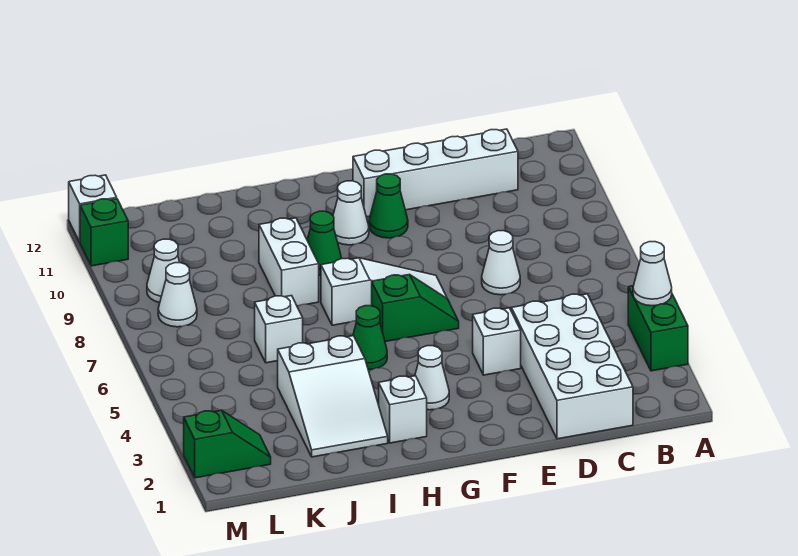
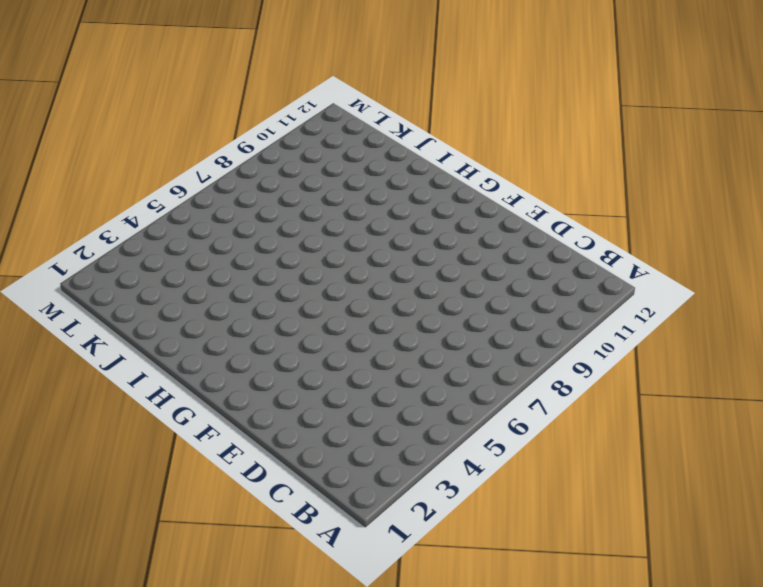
none -> green brick A3:A4 level 1
none -> white brick C1:D4 level 1
none -> white brick C11:F11 level 1

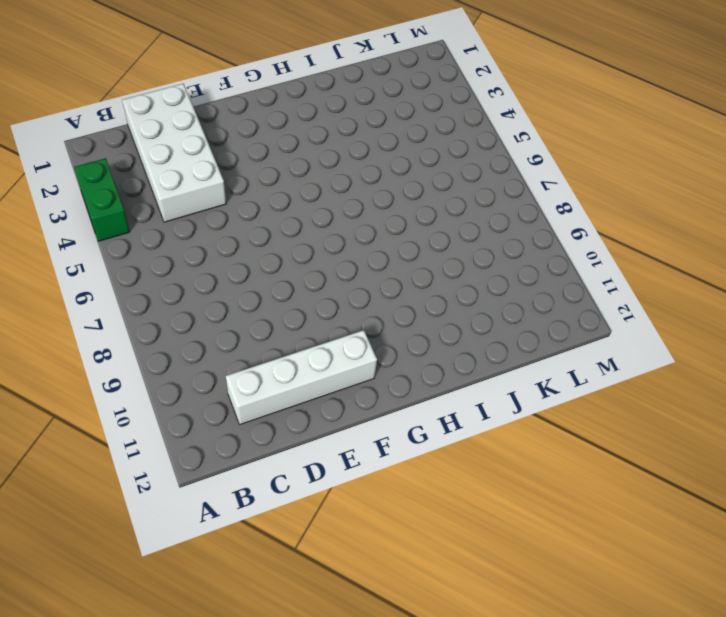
none -> white cone D7 level 1
none -> white brick E4 level 1
none -> green slope F6:G6 level 1 top G

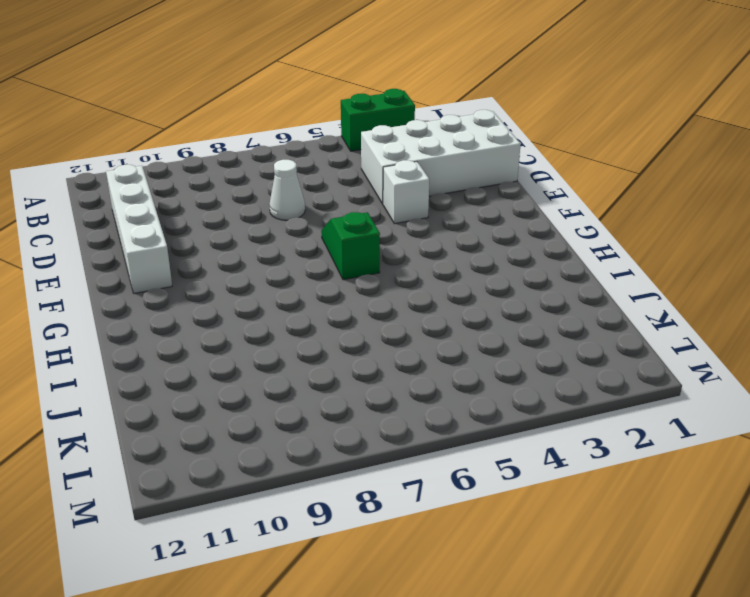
none -> white slope F7:H7 level 1 top H
none -> green cone F10 level 1
none -> white cone G3 level 1

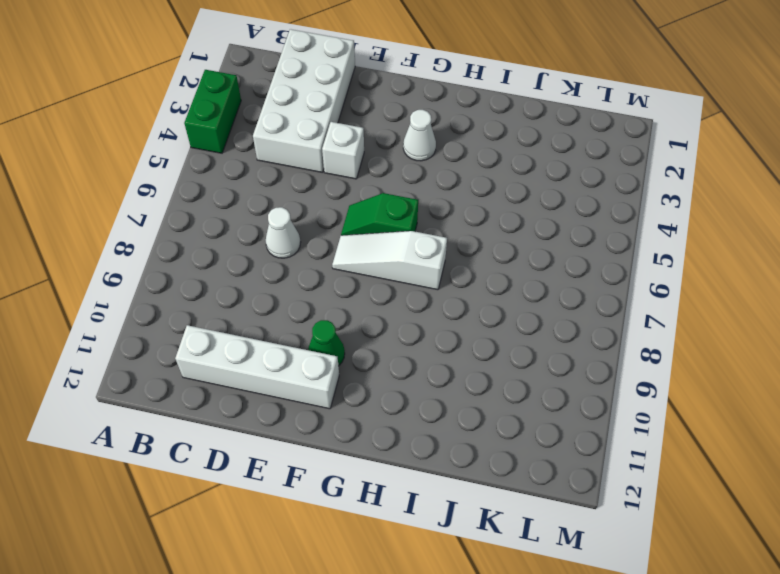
none -> white cone G10 level 1
none -> white brick H2 level 1
none -> green cone H5 level 1

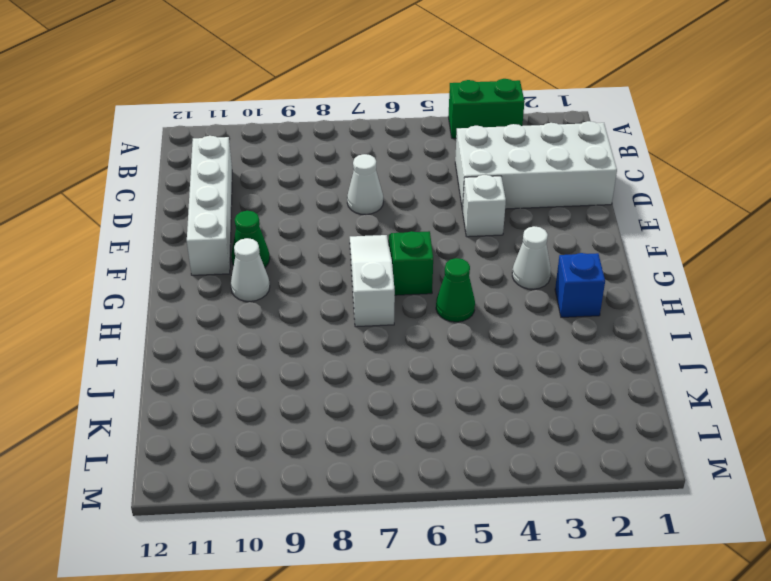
blue brick H2 level 1 -> white brick H2 level 1
none -> green cone H9 level 1
none -> white slope I2:J4 level 1 top 4
none -> white brick I8:I9 level 1

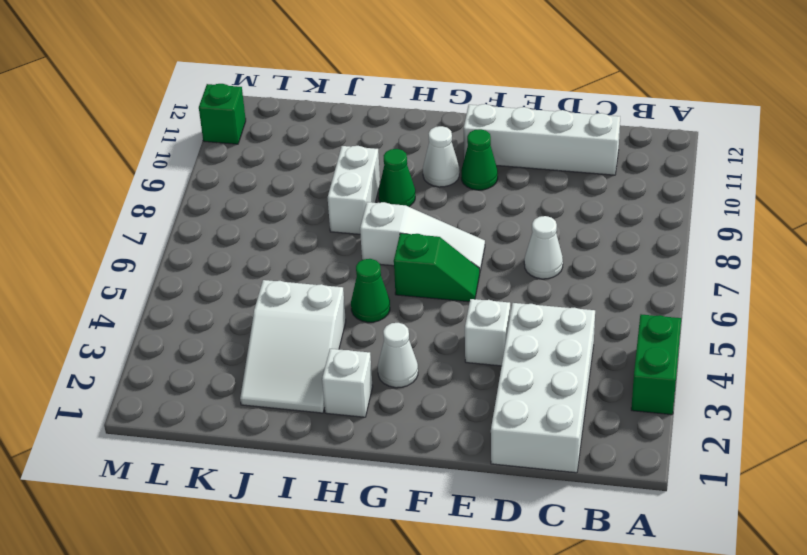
none -> white brick J6 level 1
none -> green slope L2:M2 level 1 top M
none -> white cone L8 level 1

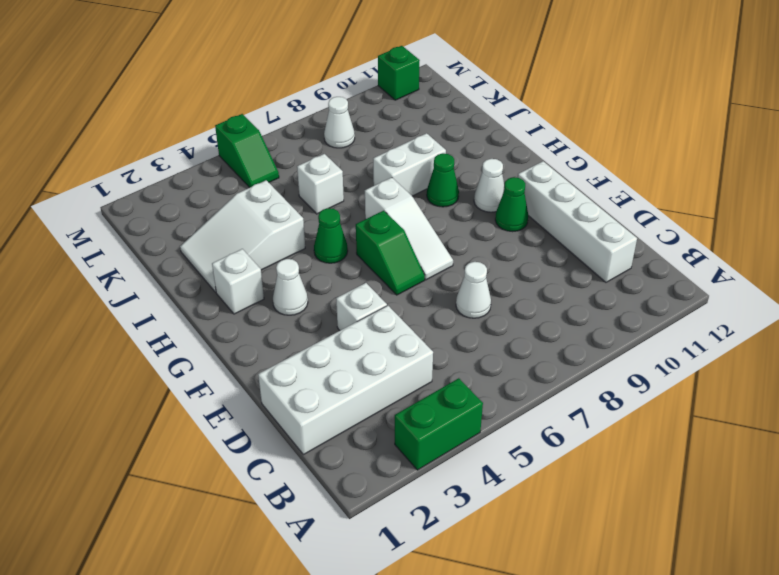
green slope L5:M5 level 1 top M -> green slope L2:M2 level 1 top M
none -> white cone L9 level 1
none -> white brick M12 level 1
none -> white cone A4 level 2

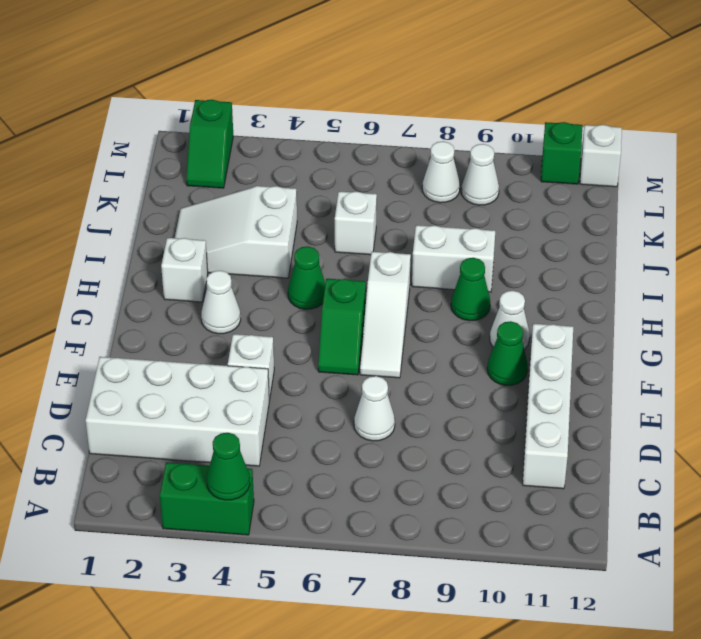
green cone A4 level 2 -> white cone A4 level 2

